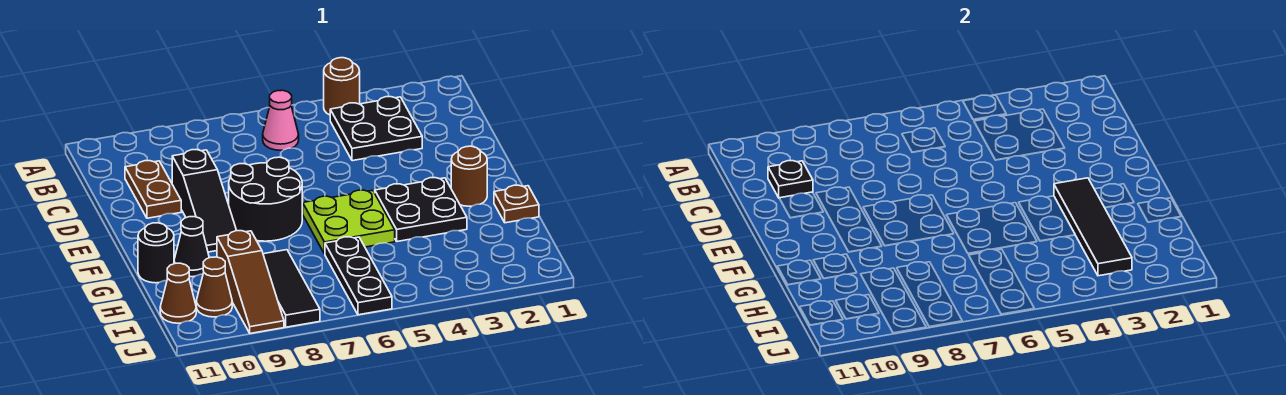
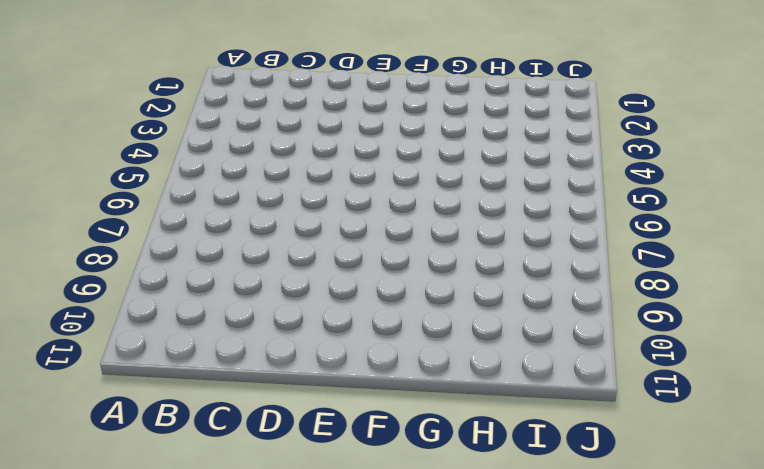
none -> brown round brick A4 level 1
none -> black plate B3:C4 level 1
none -> pink cone B6 level 1

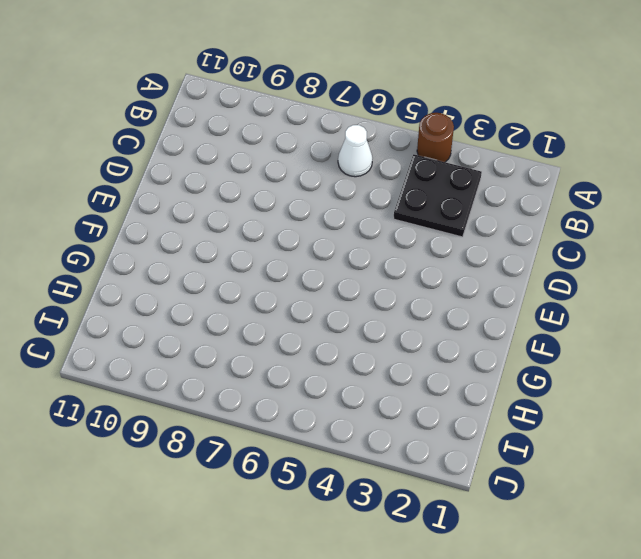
white cone B6 level 1 -> pink cone B6 level 1
none -> brown plate C10:D10 level 1
none -> black slope D9:F9 level 1 top D
none -> black round brick E7:F8 level 1

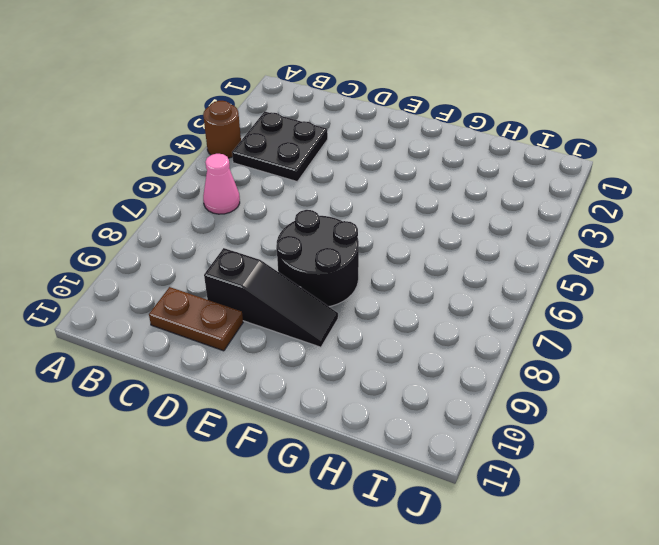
none -> brown round brick F2 level 1
none -> black plate F3:G4 level 1
none -> lime plate F5:G6 level 1

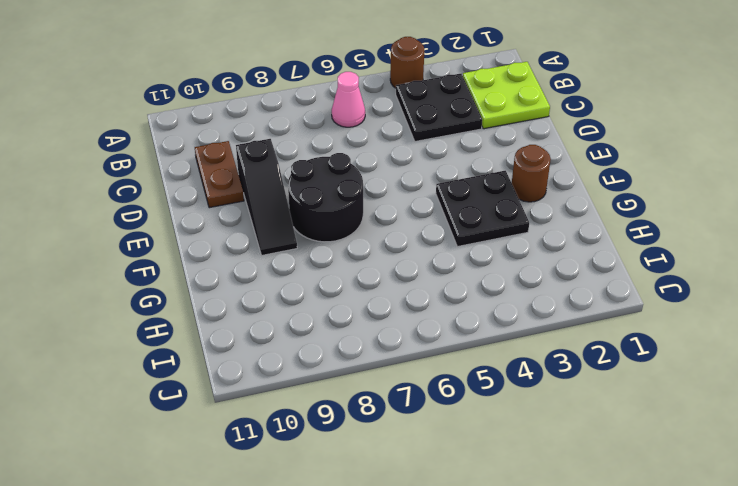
lime plate B1:C2 level 1 -> lime plate F5:G6 level 1
none -> brown plate G1 level 1
none -> black cone G10 level 1
none -> black round brick G11 level 1

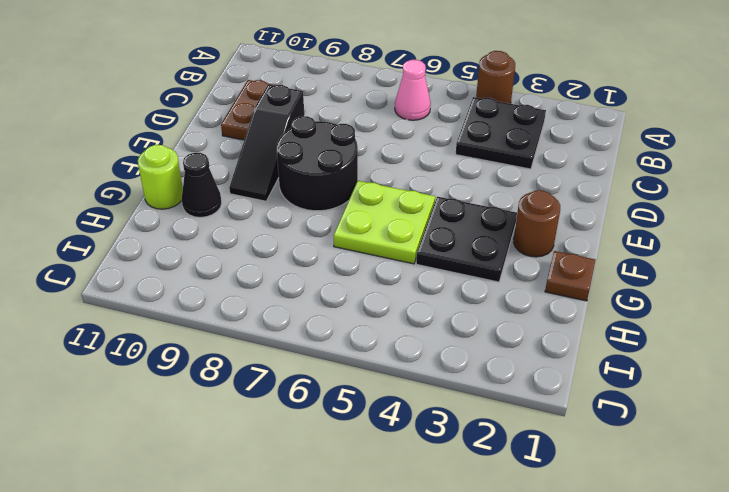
lime round brick G11 level 1 -> black round brick G11 level 1
none -> black plate H6:J6 level 1
none -> black tile H8:J8 level 1
none -> brown slope H9:J9 level 1 top H

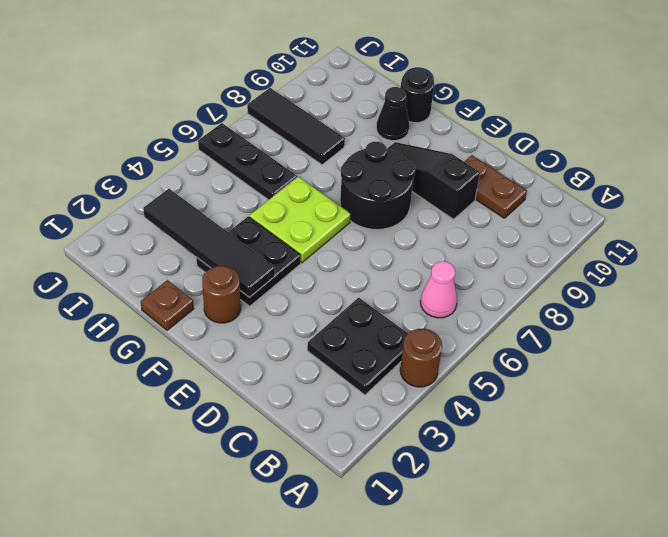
none -> brown slope H9:J9 level 1 top H
none -> brown cone I10 level 1
none -> brown cone I11 level 1

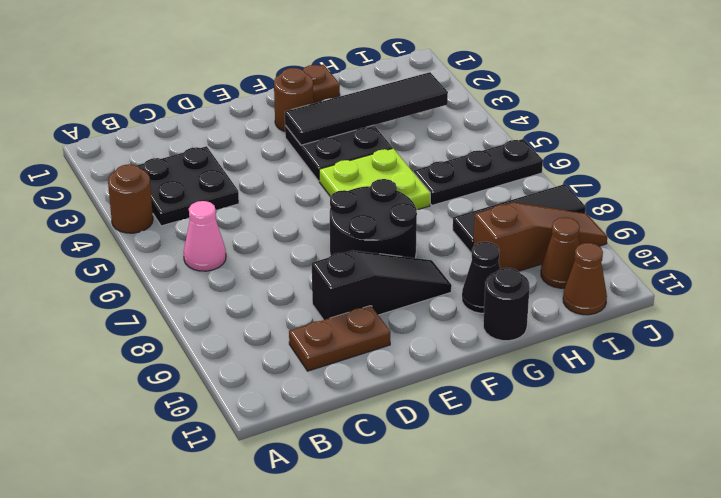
none -> black plate C10 level 2

